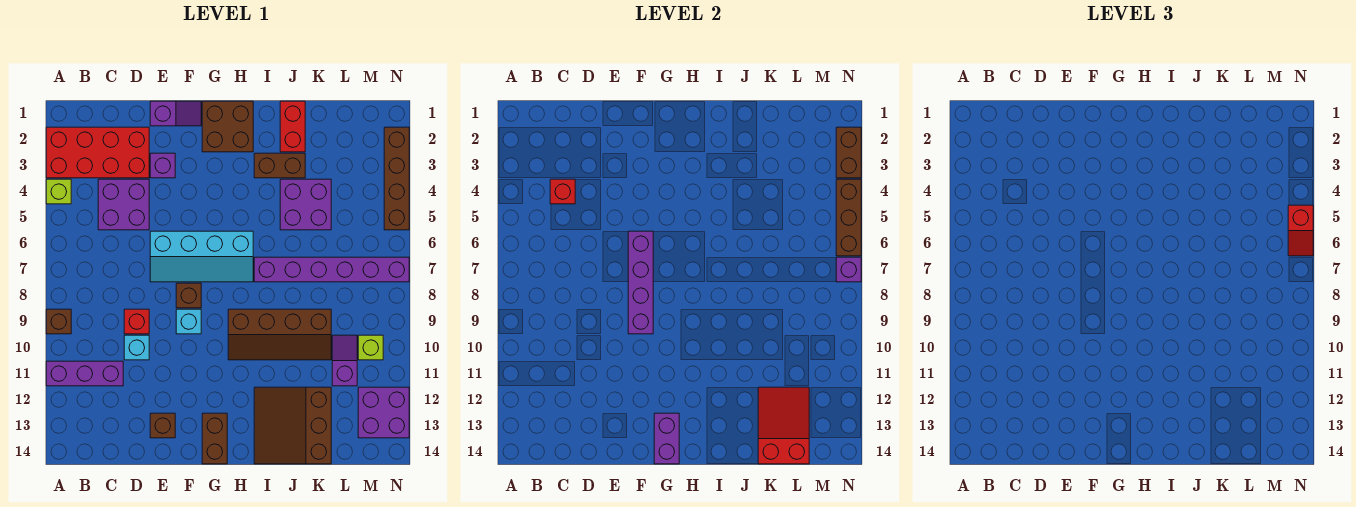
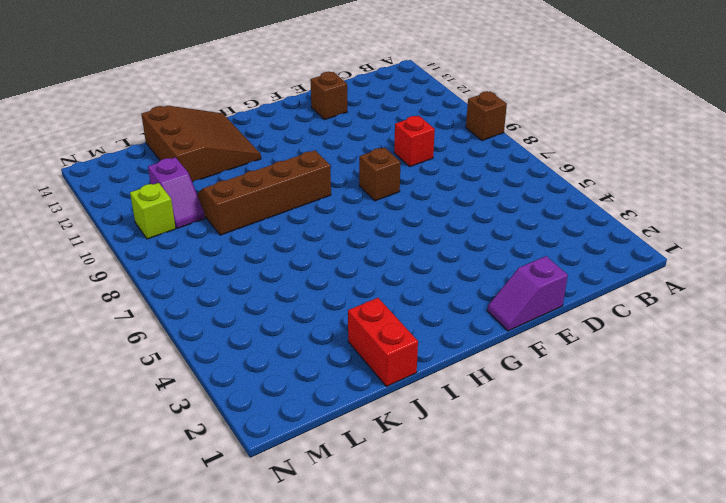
none -> red brick A2:D3 level 1
none -> lime brick A4 level 1
none -> purple brick A11:C11 level 1
none -> purple brick C4:D5 level 1

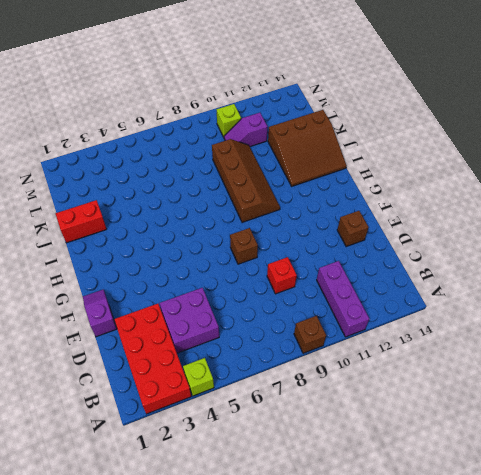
none -> cyan brick D10 level 1
none -> purple brick E3 level 1
none -> cyan slope E6:H7 level 1 top 6
none -> cyan brick F9 level 1

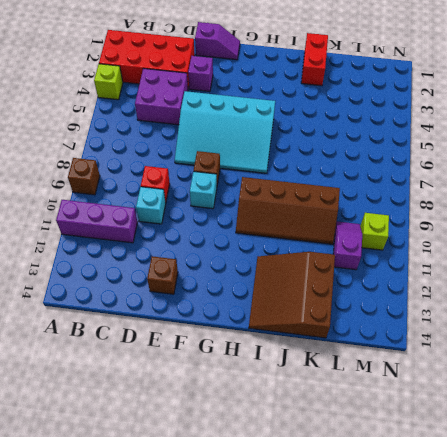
cyan slope E5:H7 level 1 top 5 -> cyan slope E6:H7 level 1 top 6
none -> brown brick G1:H2 level 1
none -> brown brick G13:G14 level 1
none -> brown brick I3:J3 level 1
none -> purple brick I7:N7 level 1

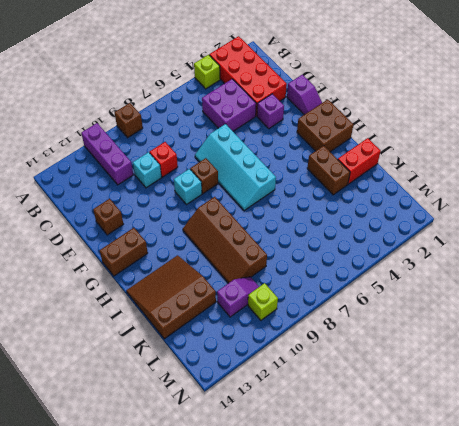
none -> purple brick I7:N7 level 1
none -> purple brick J4:K5 level 1
none -> purple brick M12:N13 level 1
none -> brown brick N2:N5 level 1

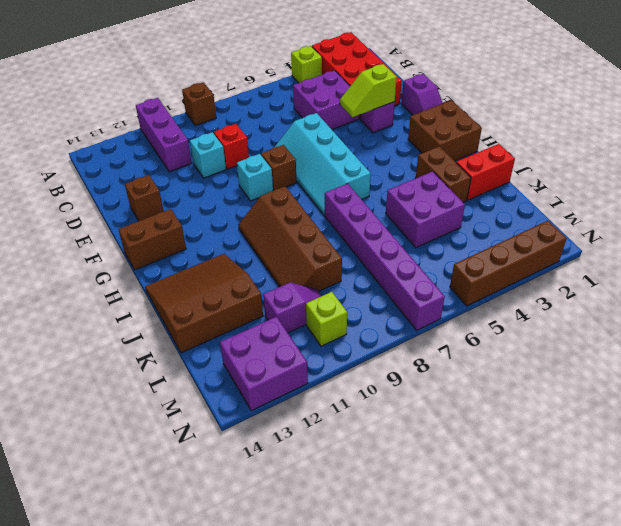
lime slope E3:E4 level 2 top 3 -> none
none -> red brick C4 level 2
none -> purple brick F6:F9 level 2
none -> purple brick G13:G14 level 2
none -> red slope K12:L14 level 2 top 14

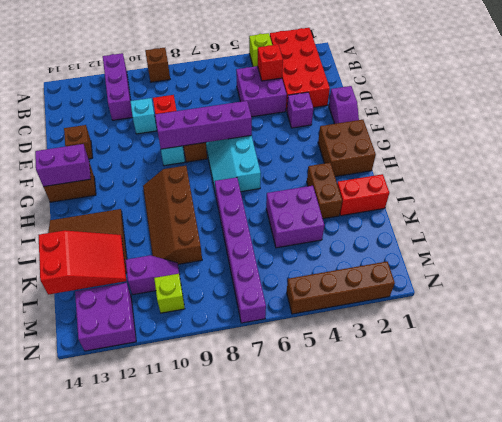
none -> brown brick N2:N3 level 2
none -> brown brick N4:N6 level 2
none -> purple brick N7 level 2
none -> red slope N5:N6 level 3 top 5

